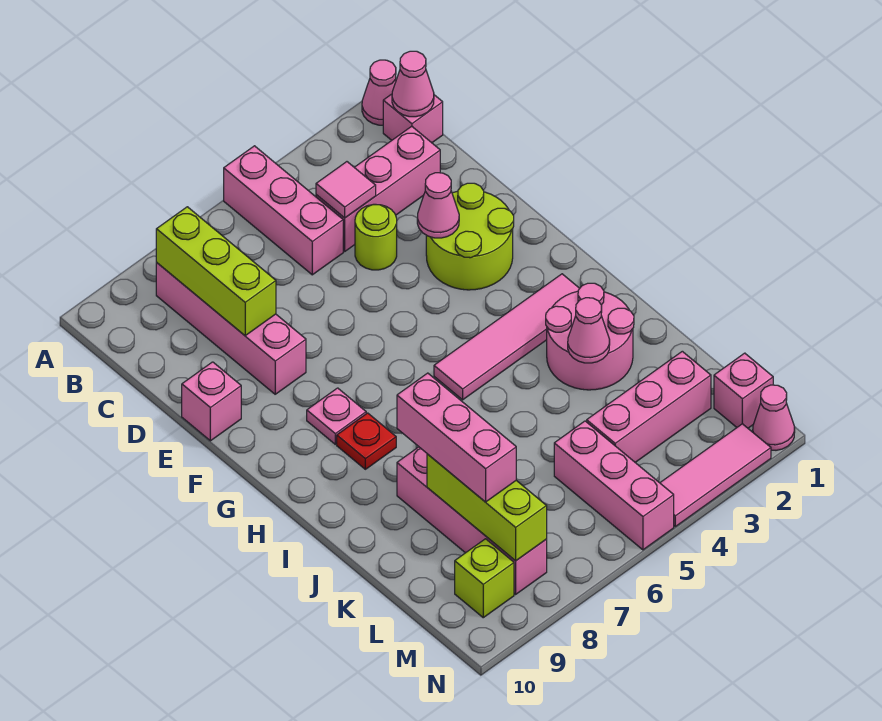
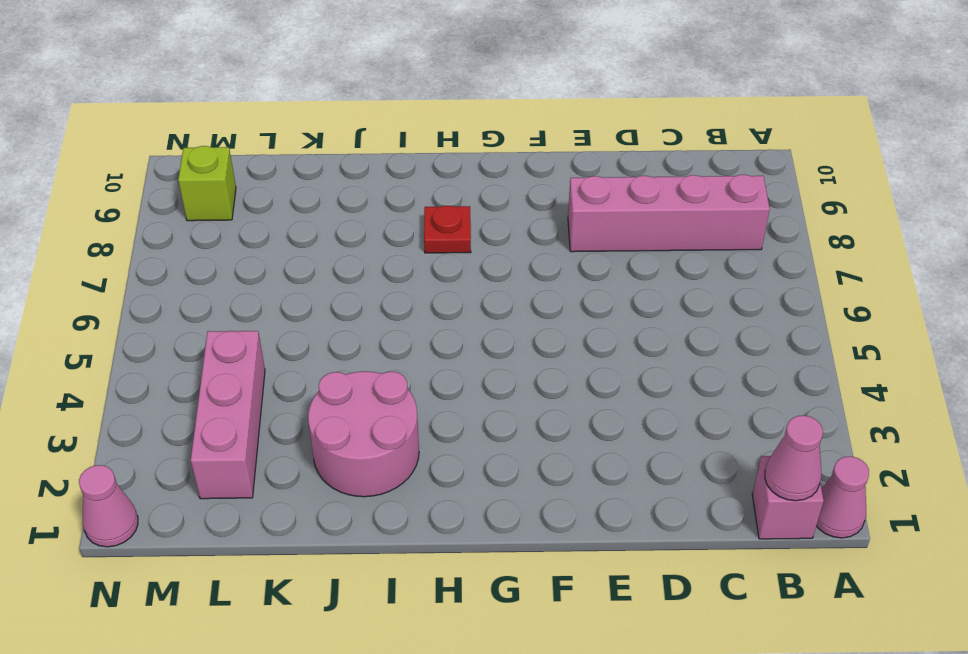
none -> pink brick A5:C5 level 1
none -> pink brick C2:C4 level 1
none -> lime round brick D4 level 1

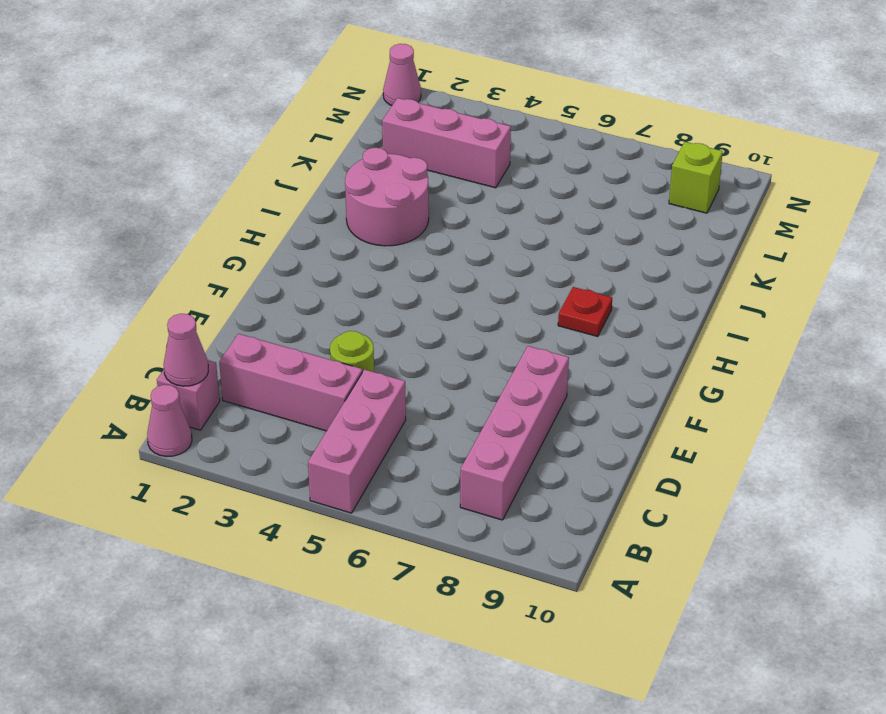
none -> lime round brick E2:F3 level 1
none -> pink brick E10 level 1
none -> pink plate G8 level 1

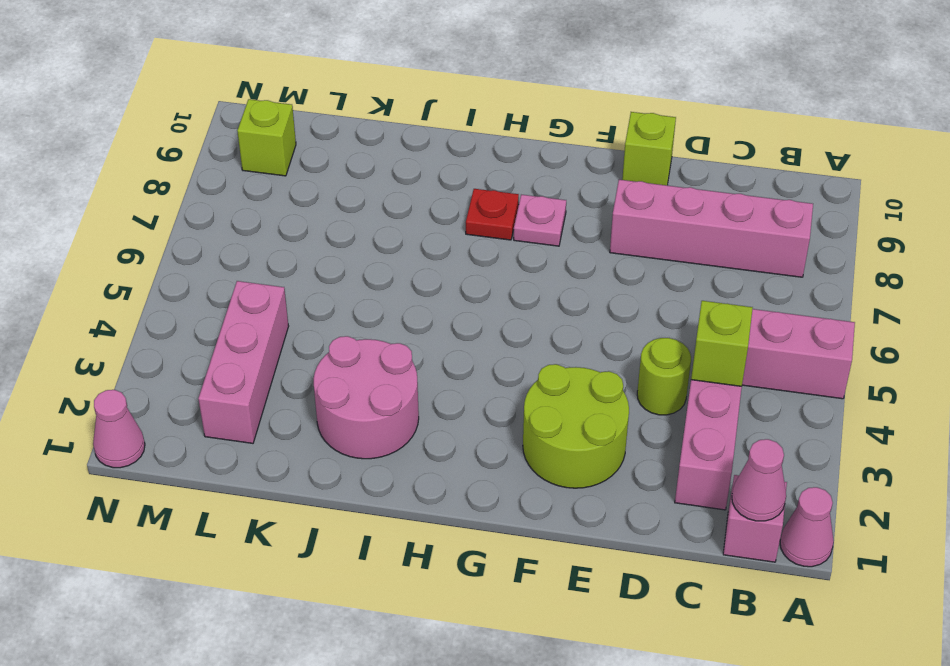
lime brick C4 level 2 -> pink tile C4 level 2
lime brick E10 level 1 -> pink brick E10 level 1
none -> pink tile H2:H5 level 1
none -> pink brick J8:M8 level 1
none -> pink brick L5:N5 level 1

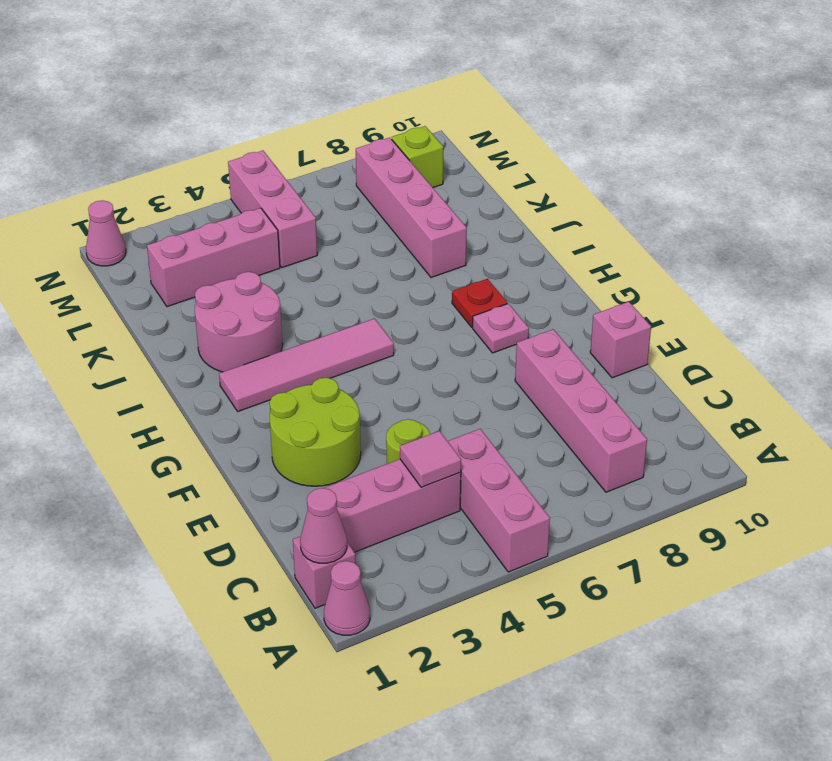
none -> pink brick M1 level 1
none -> pink tile N2:N4 level 1
none -> lime brick B8:D8 level 2

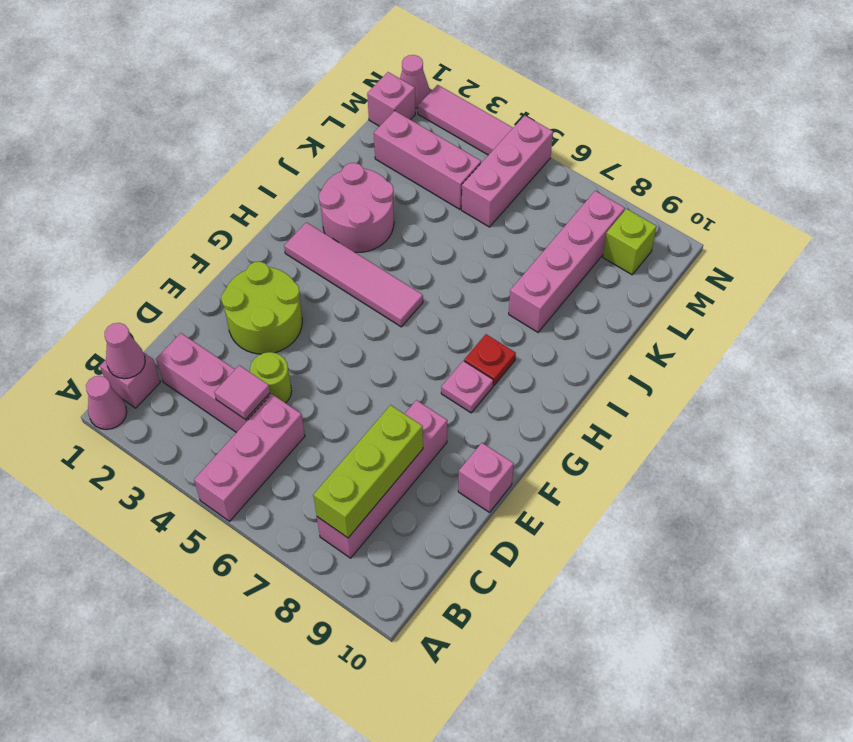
none -> pink cone E3 level 2
none -> pink cone J3 level 2
none -> lime brick K8:M8 level 2

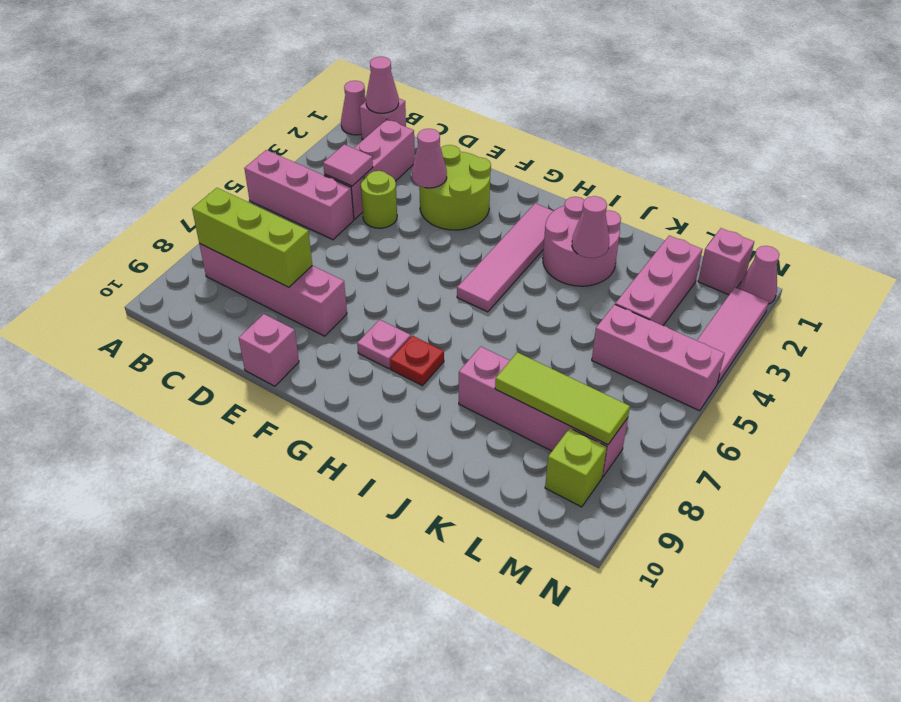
lime tile K8:M8 level 2 -> lime brick K8:M8 level 2
none -> pink brick J8:L8 level 3

